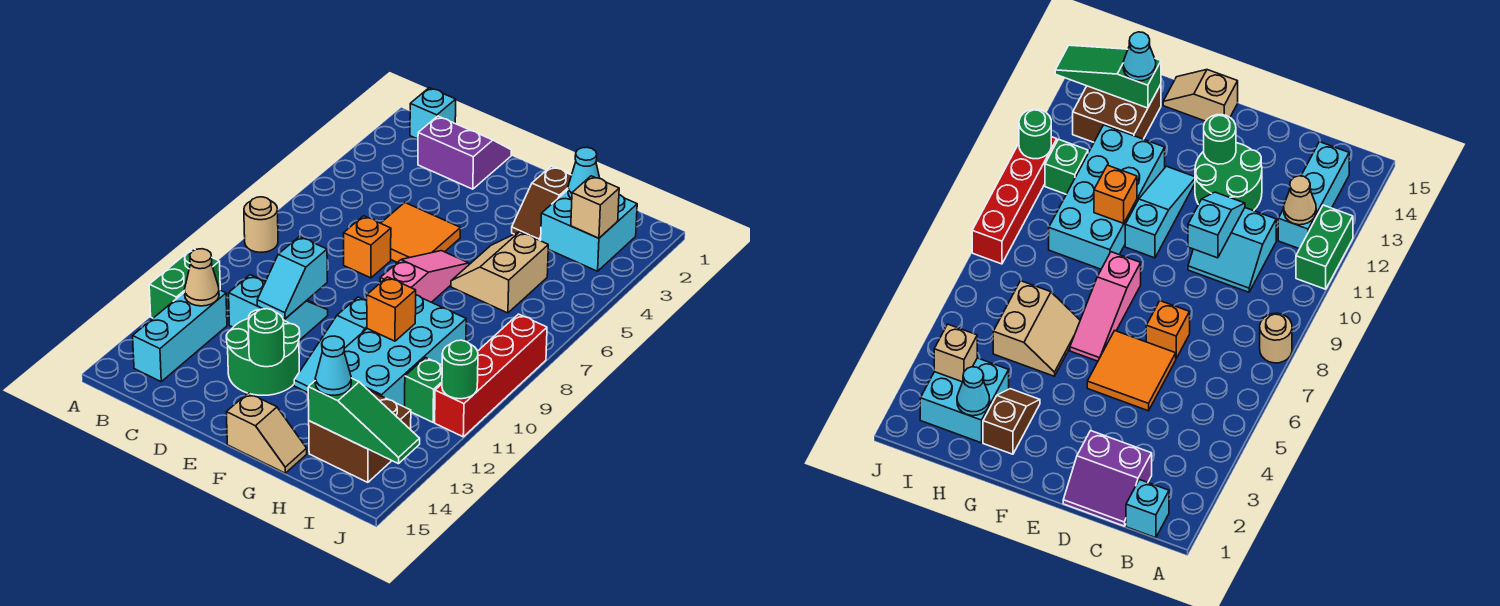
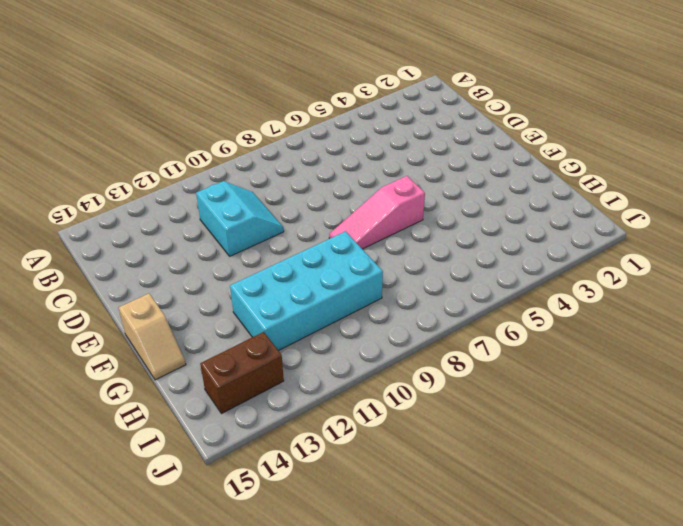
pink slope F6:F8 level 1 top 6 -> pink slope F6:F8 level 1 top 8
brown brick I13:I14 level 1 -> brown brick H13:I14 level 1
none -> tan round brick A8 level 1
none -> green brick A11:A12 level 1
none -> cyan brick B1 level 1

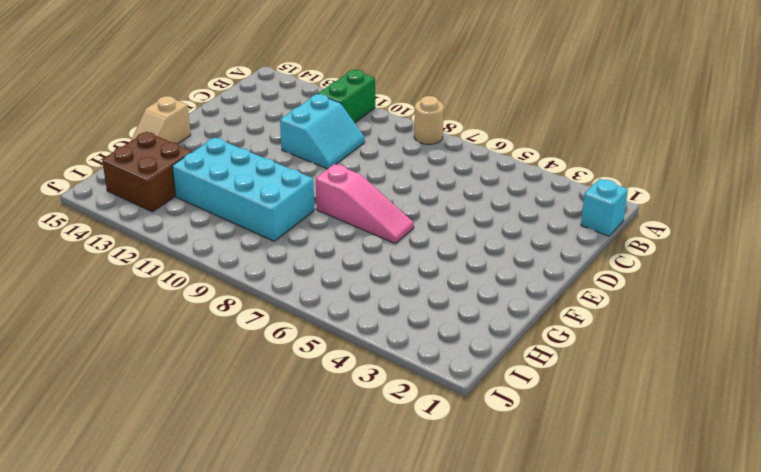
green brick A11:B11 level 1 -> green brick A11:A12 level 1
none -> cyan brick B12:B14 level 1
none -> purple slope C1:D2 level 1 top 2
none -> orange tile D5:E6 level 1

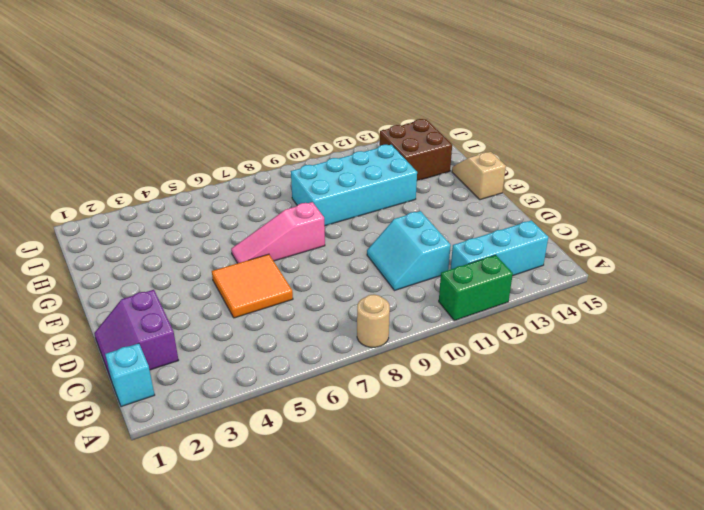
none -> orange brick D7 level 1
none -> green round brick D12:E13 level 1
none -> cyan slope F10:F12 level 1 top 10

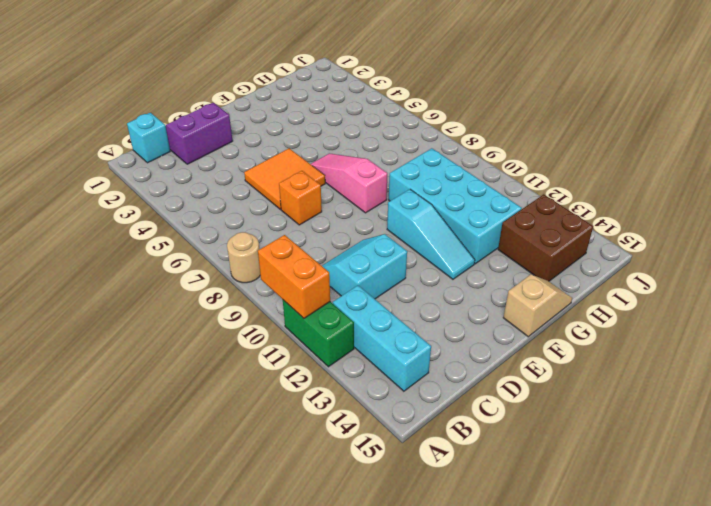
orange brick A10:A11 level 2 -> none
none -> green round brick D12:E13 level 1
none -> brown slope G2:G3 level 1 top 2
none -> tan slope G5:H6 level 1 top H

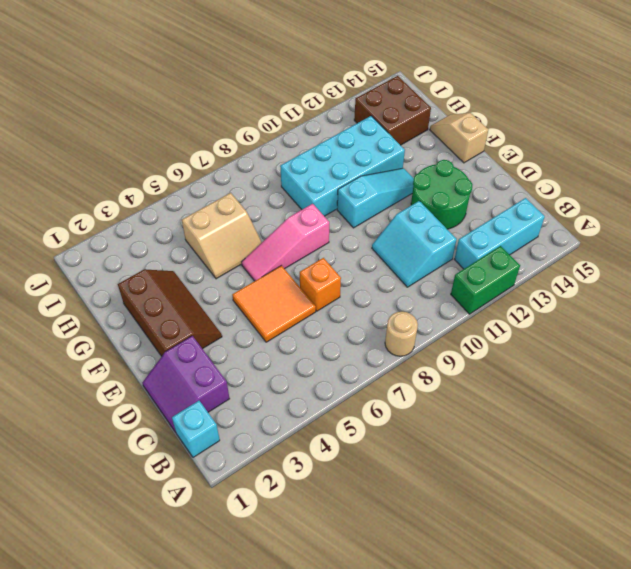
brown slope E2:G3 level 1 top 2 -> brown slope G2:G3 level 1 top 2
none -> cyan brick H2:I3 level 1
none -> green brick I11 level 1
none -> red brick J8:J11 level 1

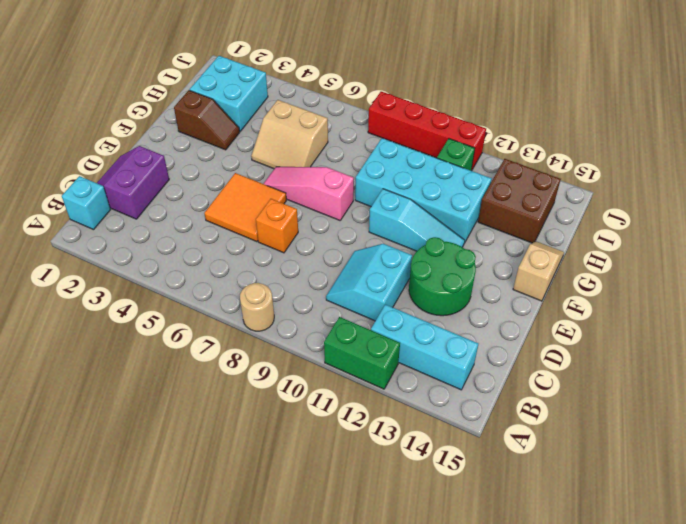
none -> tan cone B12 level 2
none -> cyan slope D10:D11 level 2 top 10
none -> green round brick E13 level 2

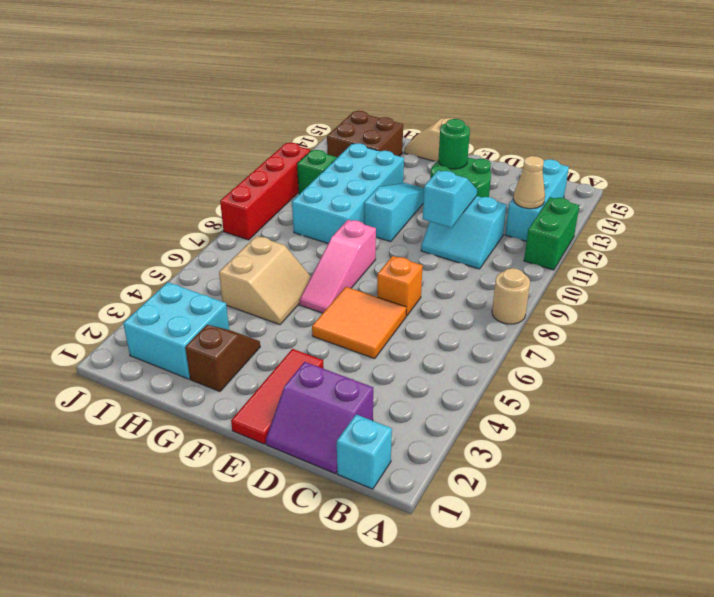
red tile E1:E3 level 1 -> none
none -> orange brick G10 level 2
none -> cyan cone H2 level 2
none -> green slope H14:J14 level 2 top H

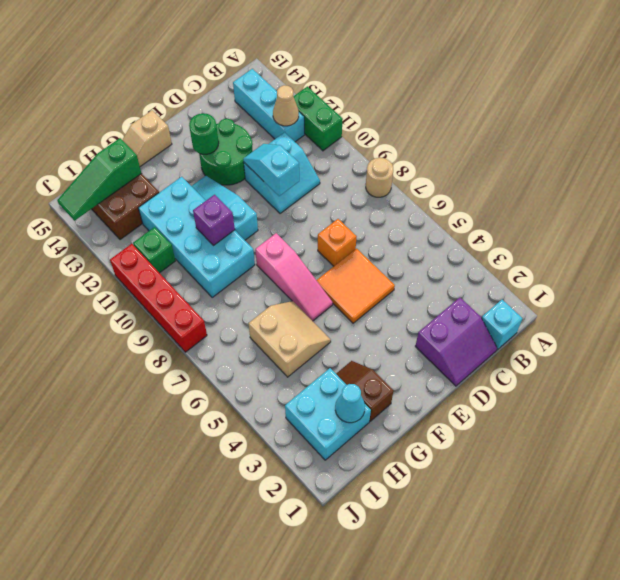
purple brick G10 level 2 -> orange brick G10 level 2
none -> tan brick I3 level 2
none -> green round brick J11 level 2
none -> cyan cone H14 level 3

